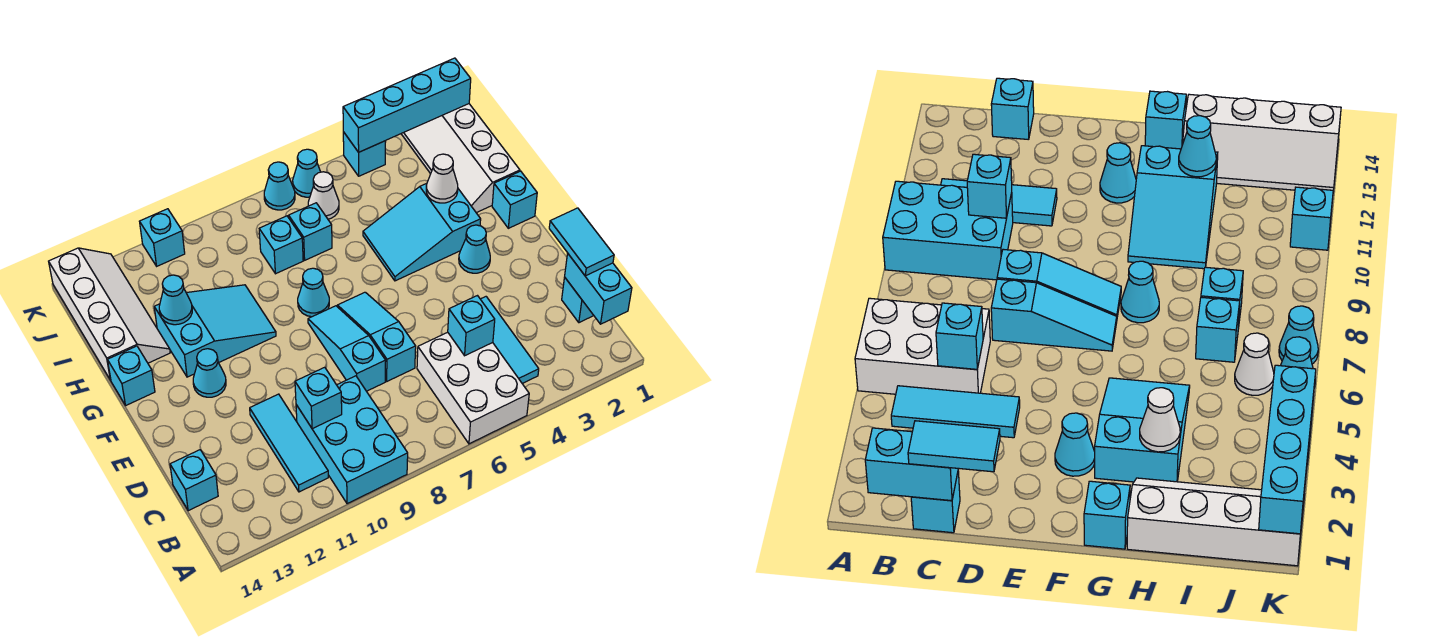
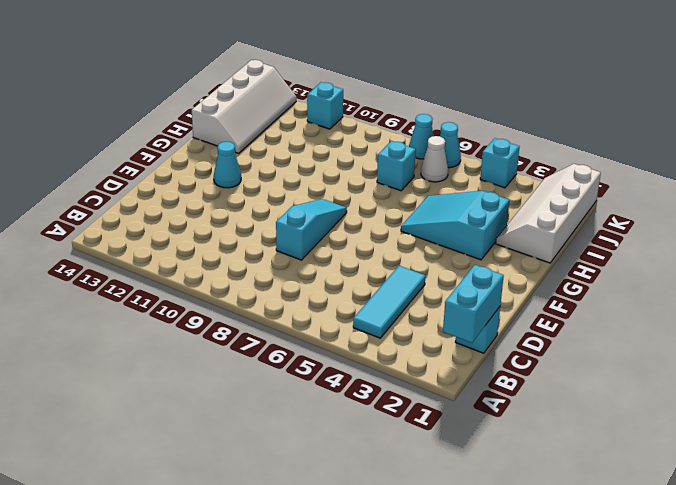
none -> white brick A5:C6 level 1
none -> cyan brick A9:C10 level 1
none -> cyan tile B11:D11 level 1
none -> cyan brick C14 level 1

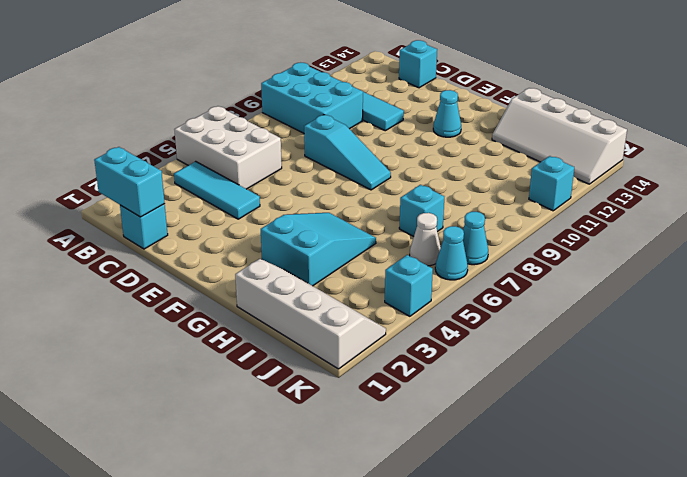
none -> cyan slope D7:F7 level 1 top D
none -> cyan cone F3 level 1
none -> cyan brick G1 level 1
none -> cyan cone G8 level 1

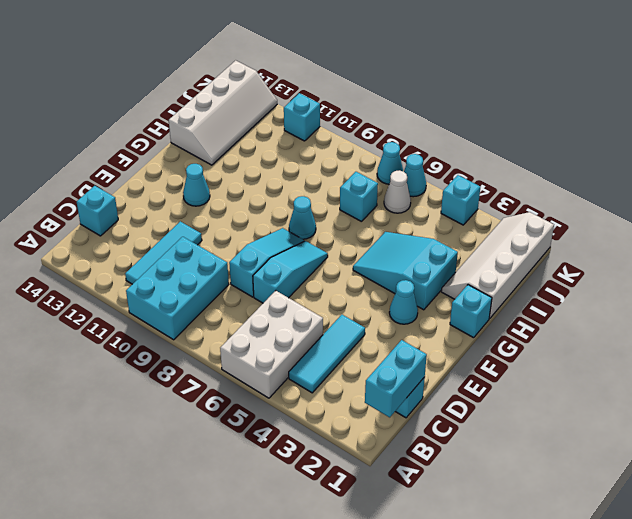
none -> cyan slope G10:H12 level 1 top 12
none -> cyan brick G14 level 1
none -> cyan brick I8 level 1
none -> cyan brick C5 level 2

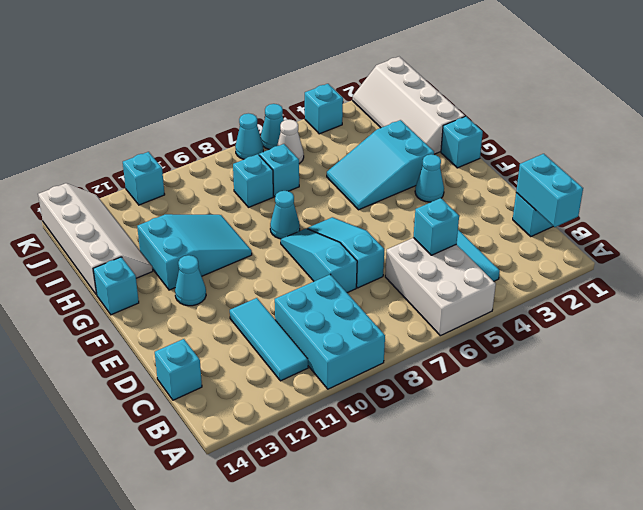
none -> cyan brick C10 level 2
none -> white cone H3 level 2
none -> cyan cone H12 level 2
none -> cyan brick K1:K4 level 2

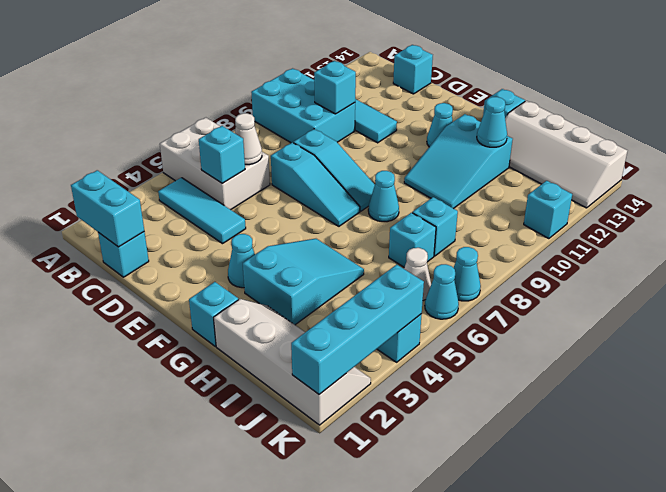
white cone C6 level 2 -> white cone H3 level 2
none -> cyan tile C1:D1 level 3

